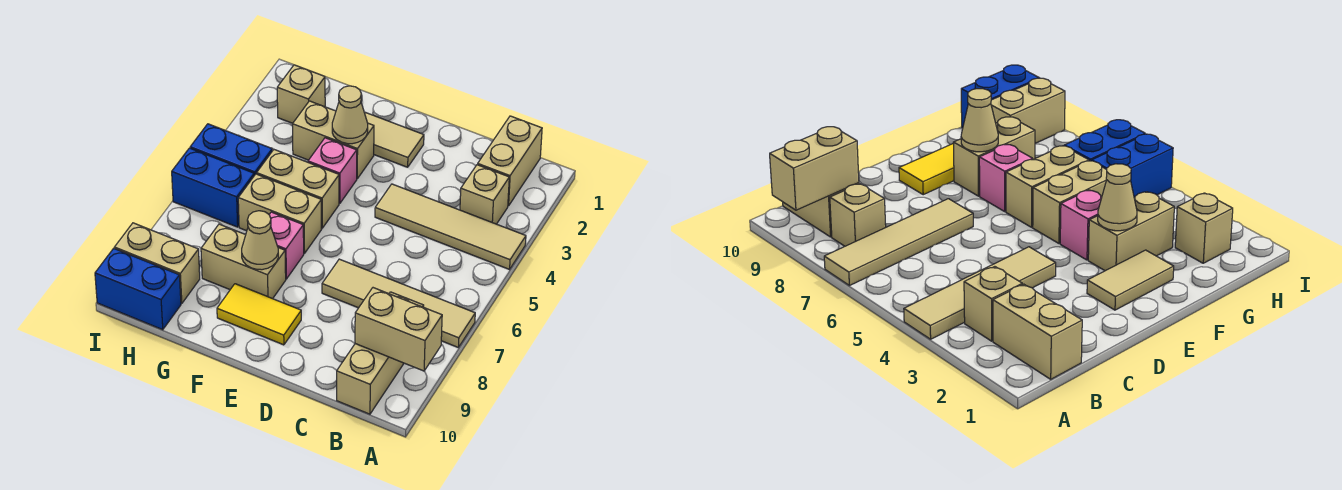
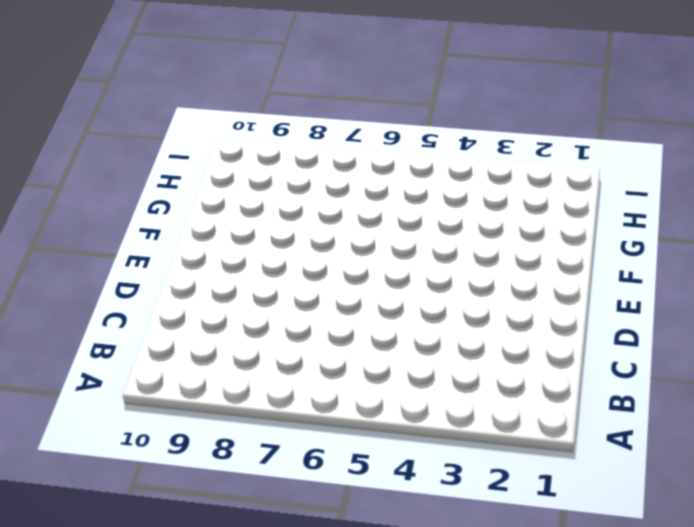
none -> tan tile A4:D4 level 1
none -> tan tile A7:D7 level 1
none -> tan brick B1:B2 level 1

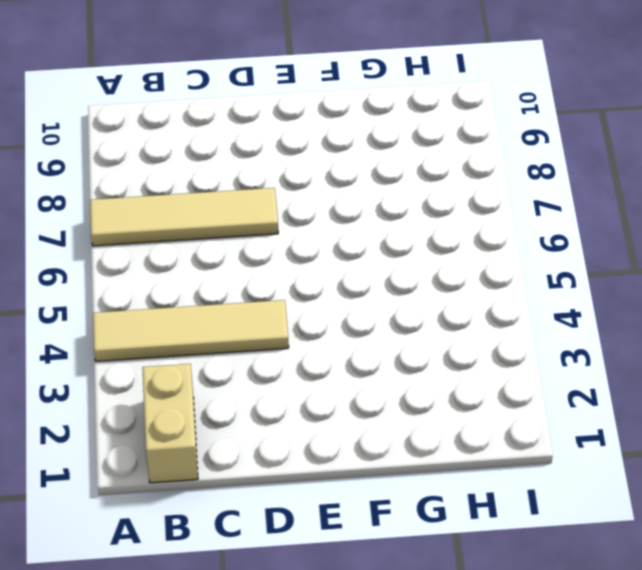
none -> tan brick B3 level 1
none -> tan brick B8 level 1
none -> tan brick B9:B10 level 1

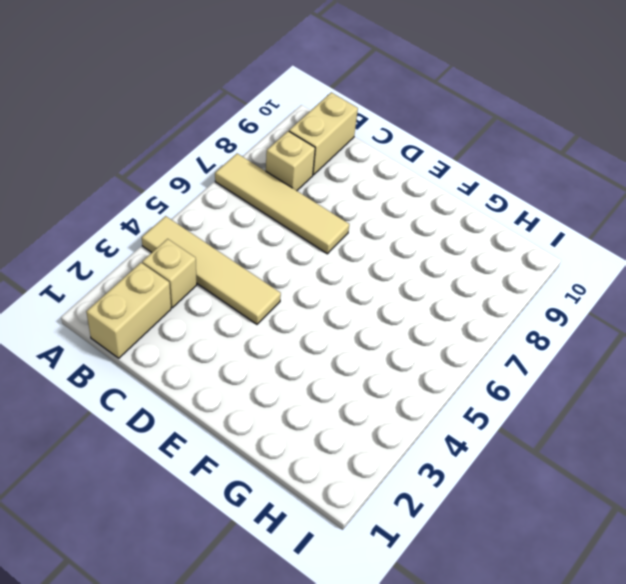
none -> tan tile E2:F2 level 1
none -> yellow tile E9:F9 level 1
none -> tan brick F3:G3 level 1

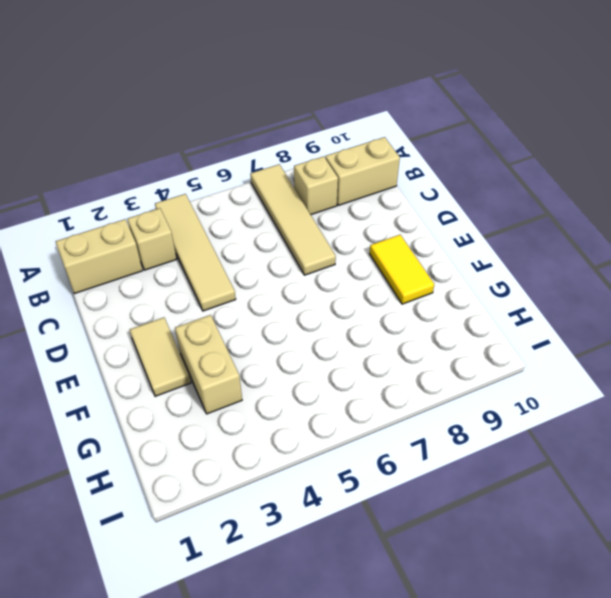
none -> pink brick F4 level 1
none -> tan brick F5:G5 level 1
none -> tan brick F6:G6 level 1

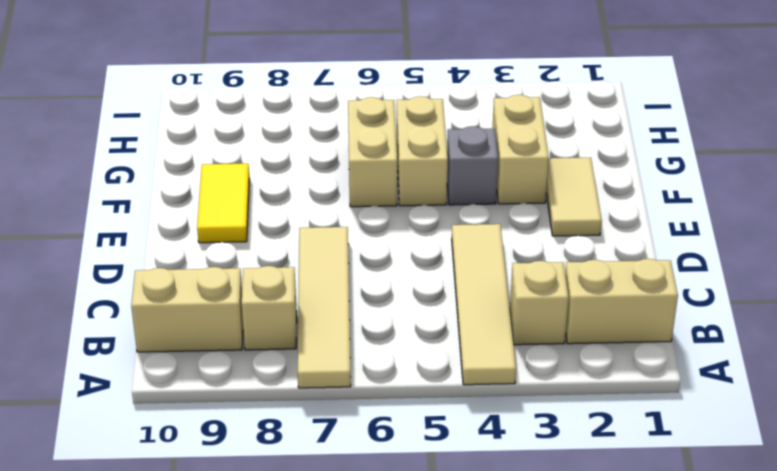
grey brick F4 level 1 -> pink brick F4 level 1
none -> pink brick F7 level 1
none -> tan brick F8:G8 level 1
none -> tan brick H2 level 1

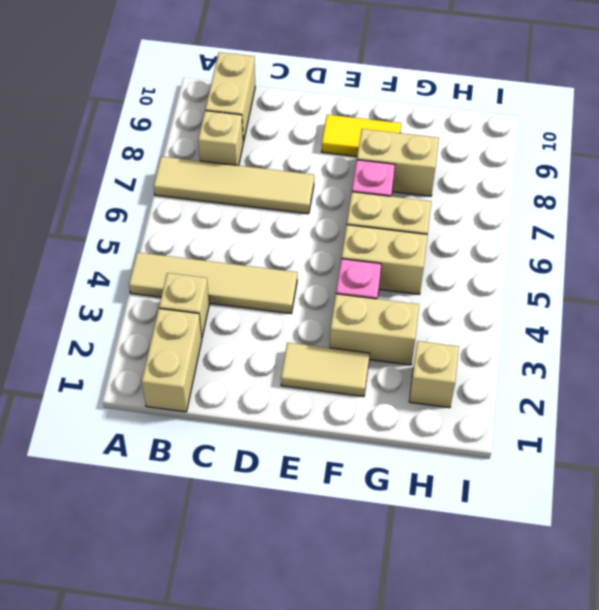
none -> blue brick H5:I5 level 1
none -> blue brick H6:I6 level 1
none -> tan brick H9:I9 level 1

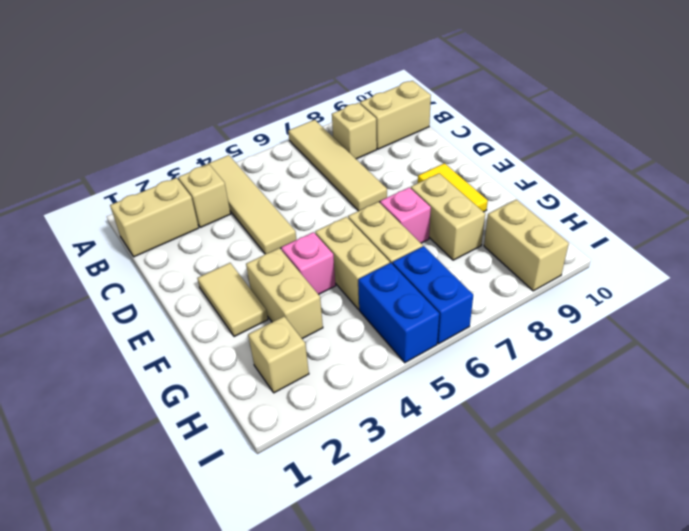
none -> blue brick H10:I10 level 1
none -> tan brick A9:B9 level 2
none -> tan cone F3 level 2

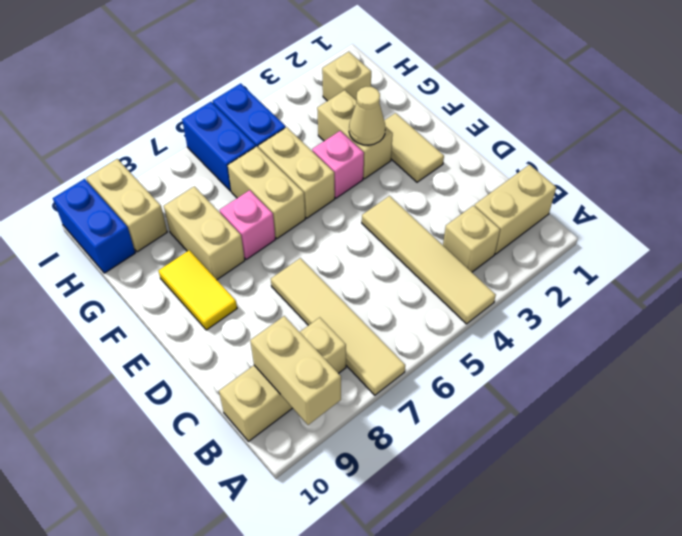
none -> tan cone F8 level 2

